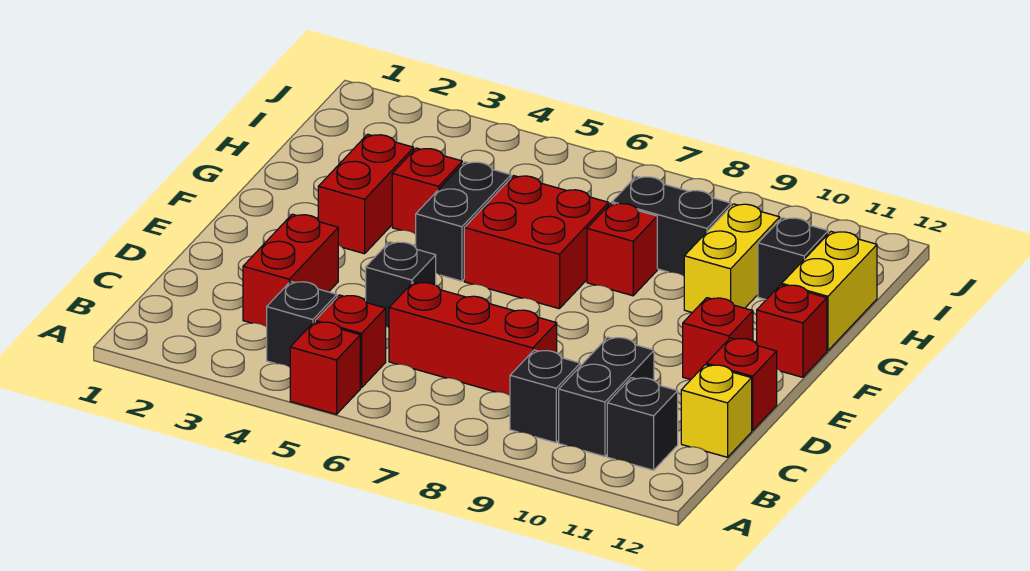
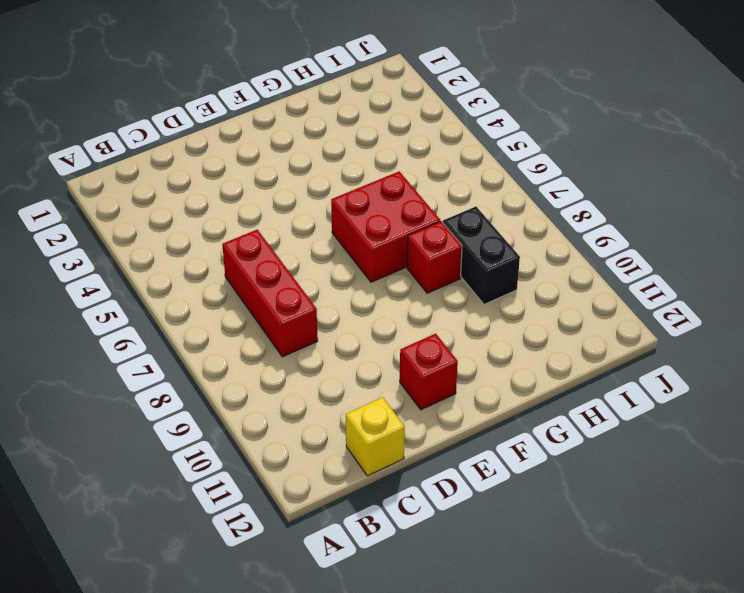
none -> red brick A5 level 1
none -> black brick B4 level 1
none -> red brick B5 level 1

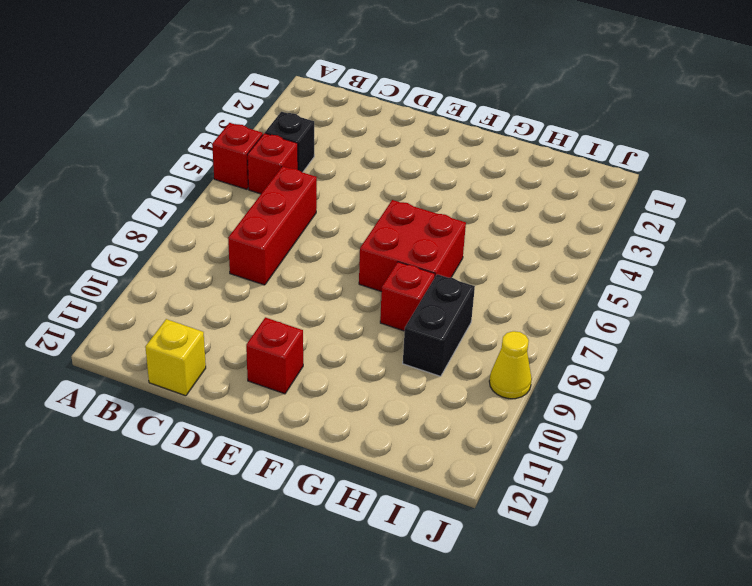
yellow cone J9 level 1 -> none
none -> black brick B9 level 1
none -> black brick B10:C10 level 1
none -> black brick B11 level 1

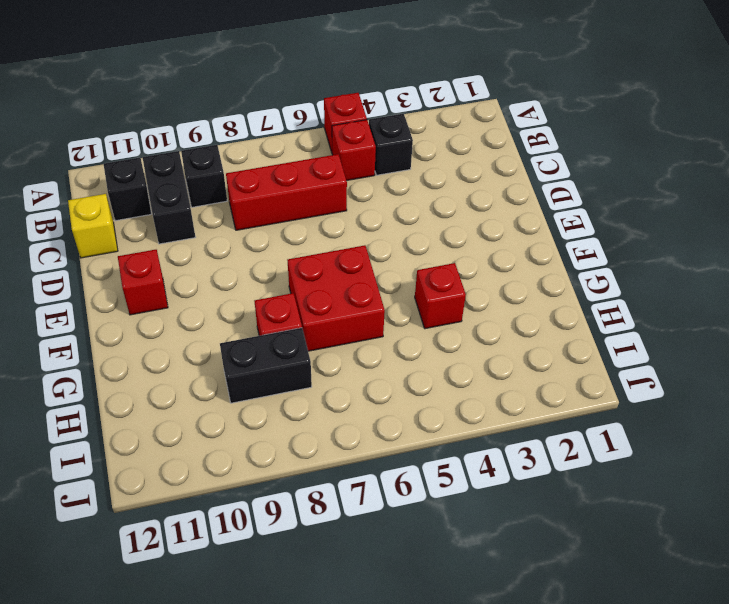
none -> red brick C3:D3 level 1
none -> black brick D5 level 1
none -> red brick D12 level 1

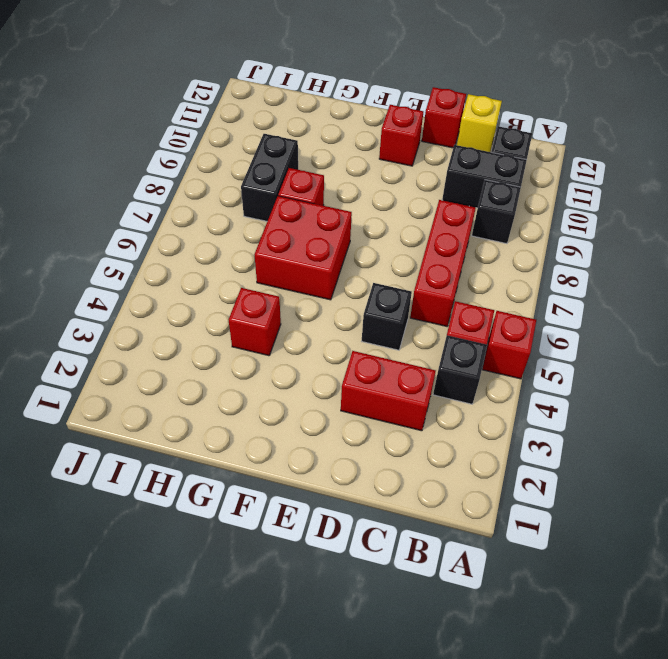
none -> red brick F3:G3 level 1
none -> black brick F5:G5 level 1
none -> red brick F12 level 1

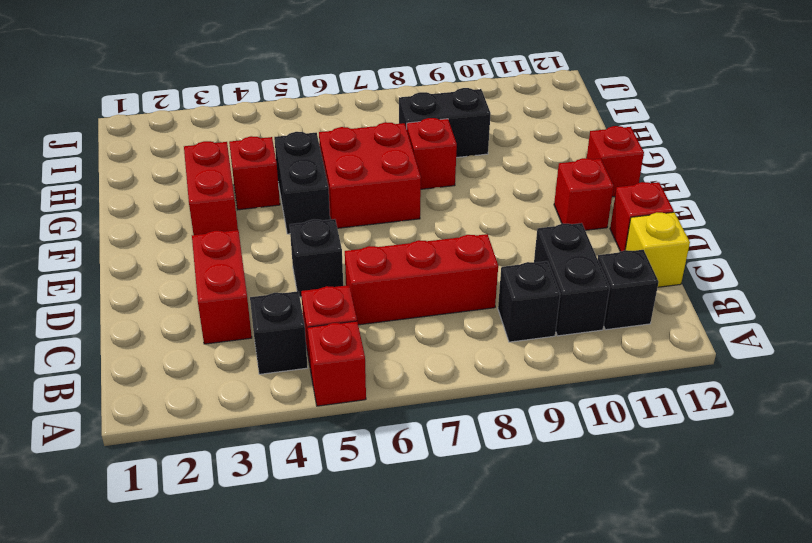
none -> yellow brick G10:H10 level 1
none -> yellow brick G12:H12 level 1
none -> black brick H11 level 1

